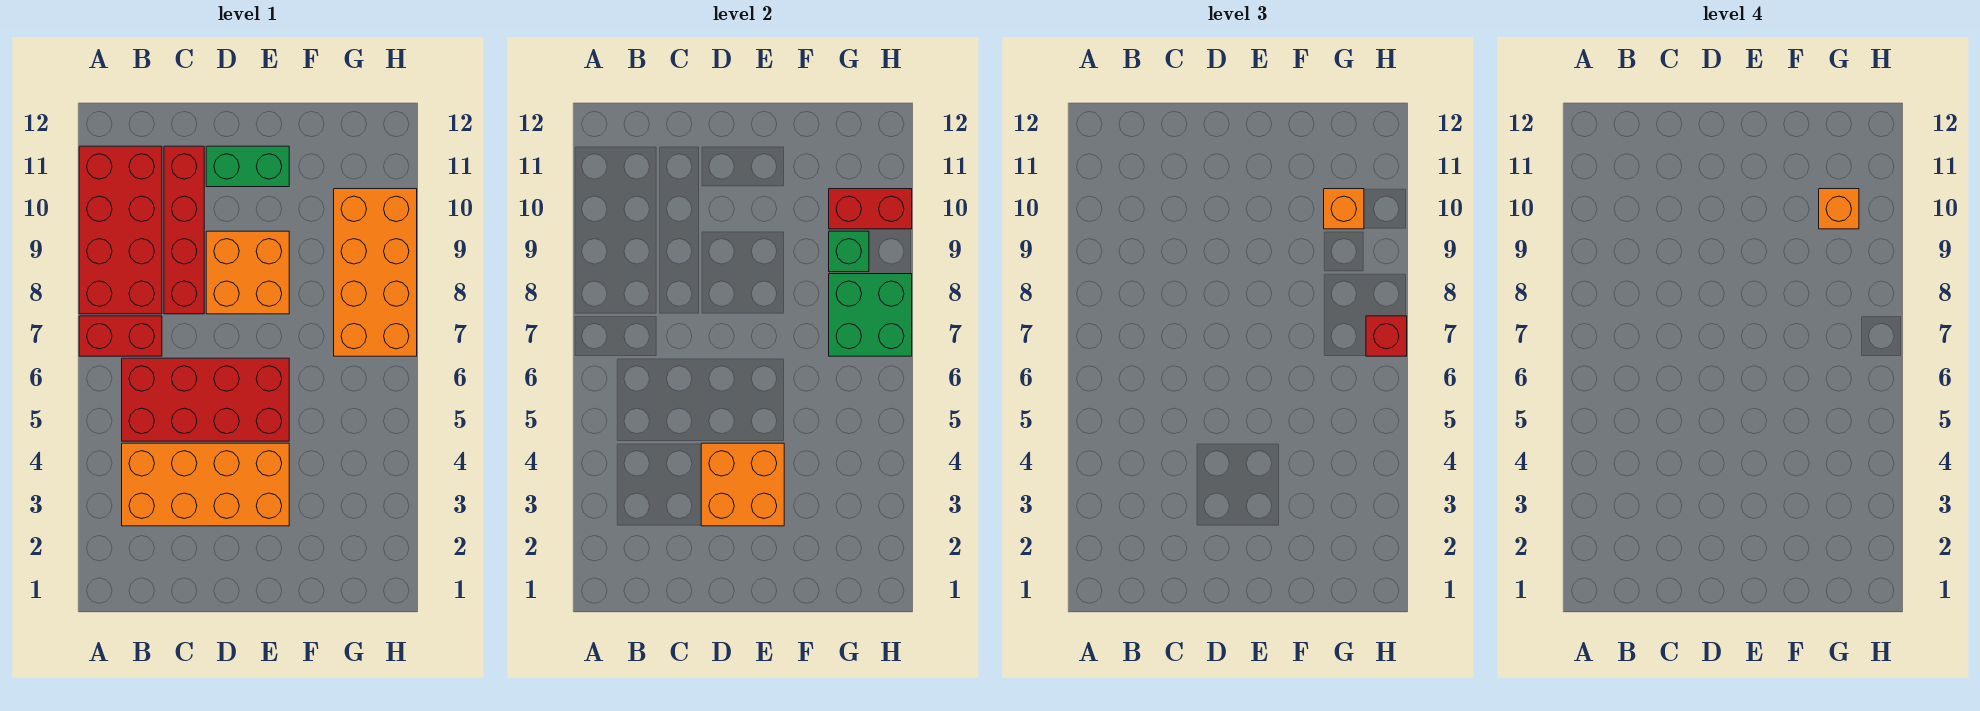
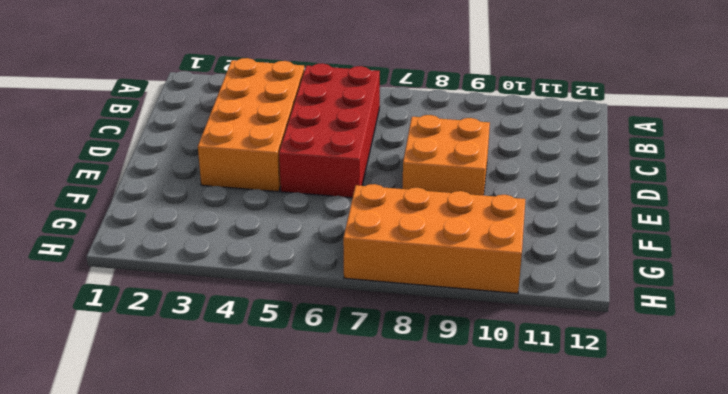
none -> red brick A7:B7 level 1
none -> red brick A8:B11 level 1
none -> red brick C8:C11 level 1

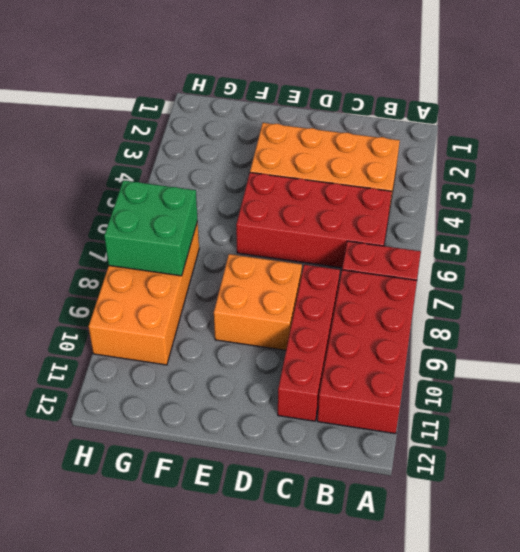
none -> green brick D11:E11 level 1
none -> orange brick D3:E4 level 2
none -> green brick G9 level 2

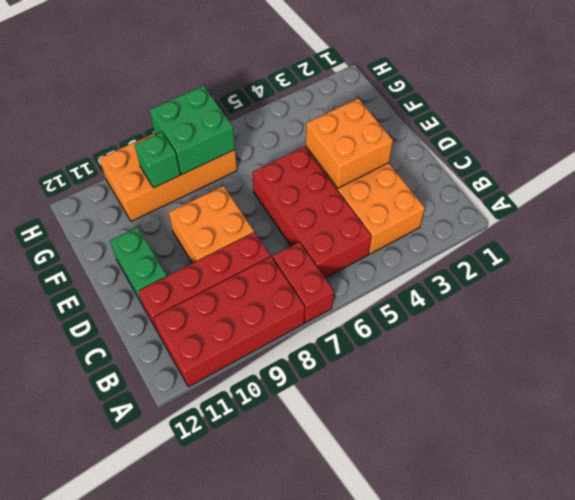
none -> red brick G10:H10 level 2
none -> orange brick G10 level 3
none -> red brick H7 level 3

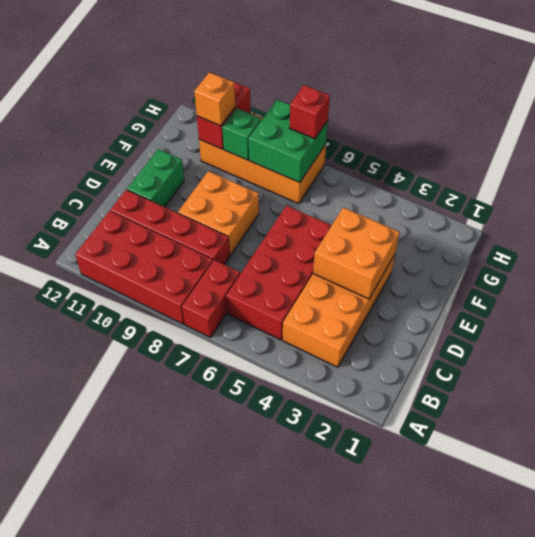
none -> orange brick G10 level 4

